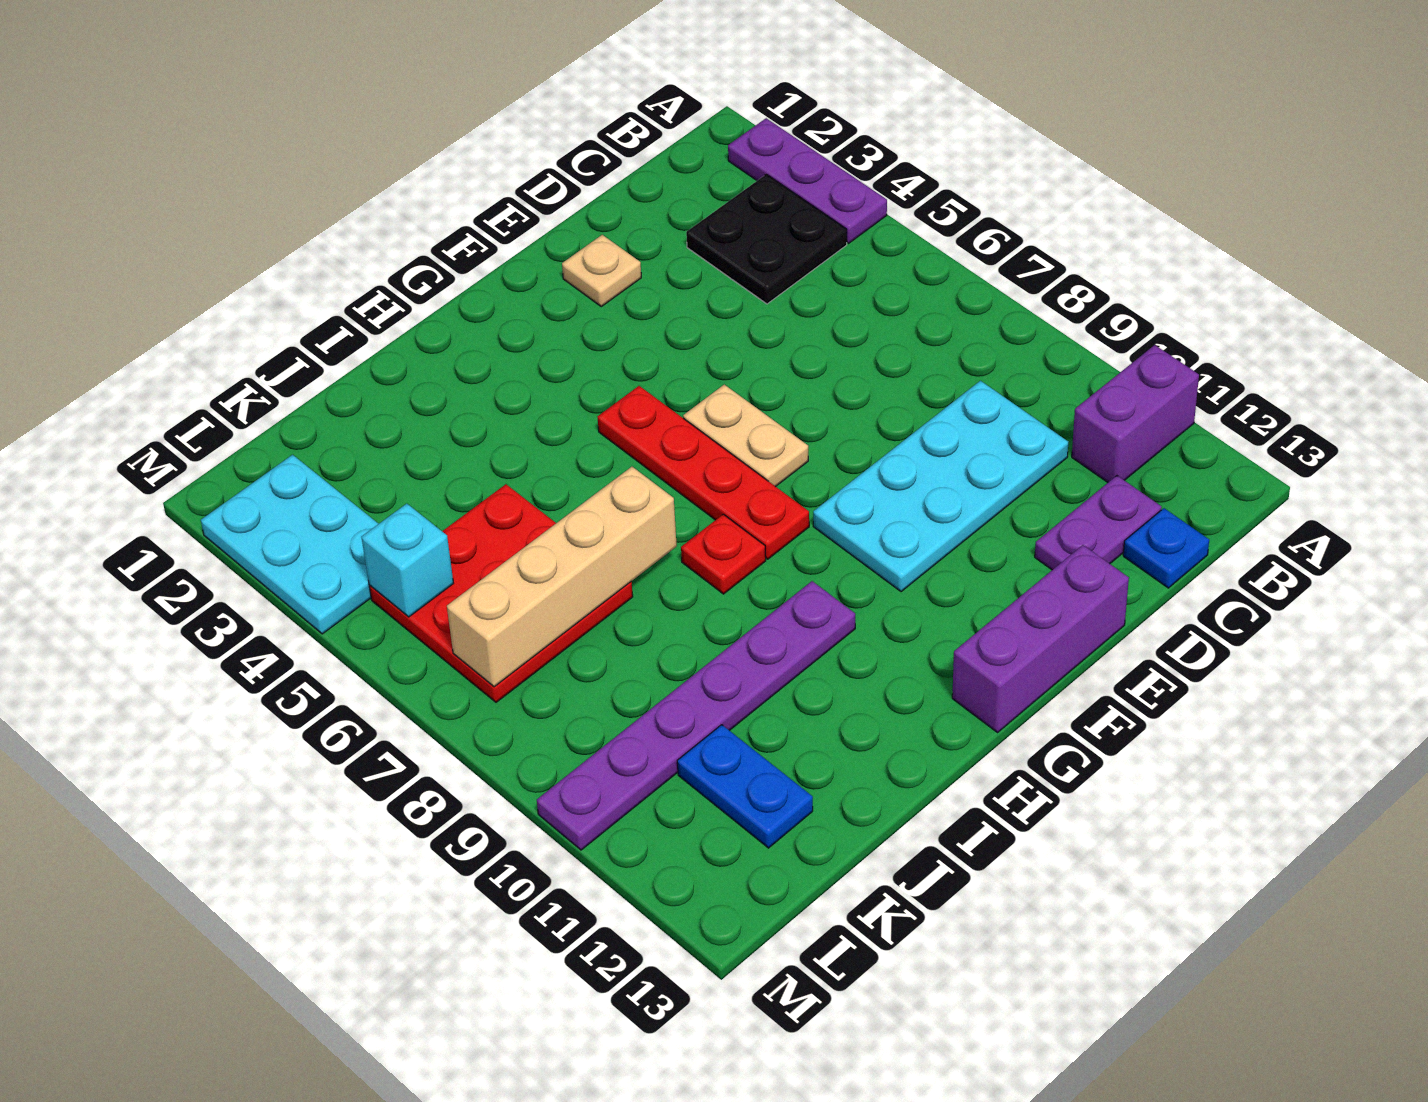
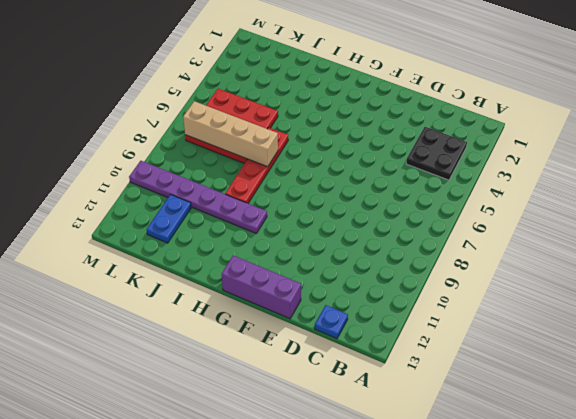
red plate I6:I9 level 1 -> red plate G5:G8 level 1
none -> purple plate A2:A4 level 1
none -> purple brick A11:B11 level 1
none -> cyan plate C9:F10 level 1

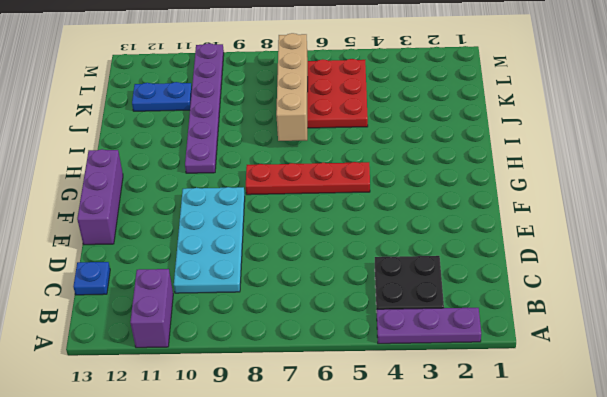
none -> purple plate C12:D12 level 1
none -> tan plate E2 level 1
none -> tan plate F6:F7 level 1

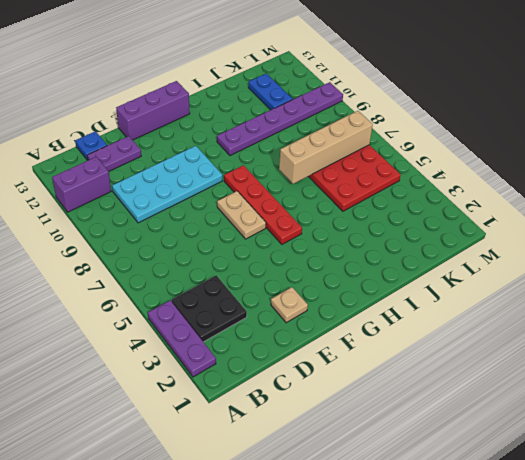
none -> red plate H8 level 1
none -> cyan plate L2:M4 level 1
none -> cyan brick L5 level 2

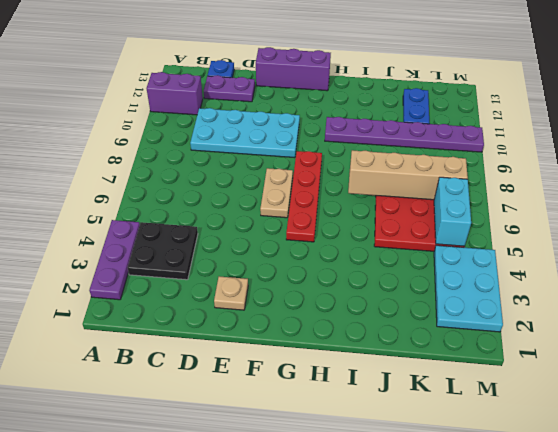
cyan brick L5:L6 level 2 -> cyan brick L5 level 2
none -> red plate H8 level 1

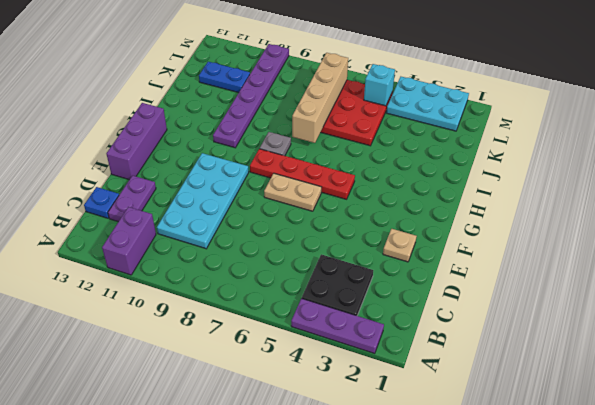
grey plate H8 level 1 -> red plate H8 level 1

